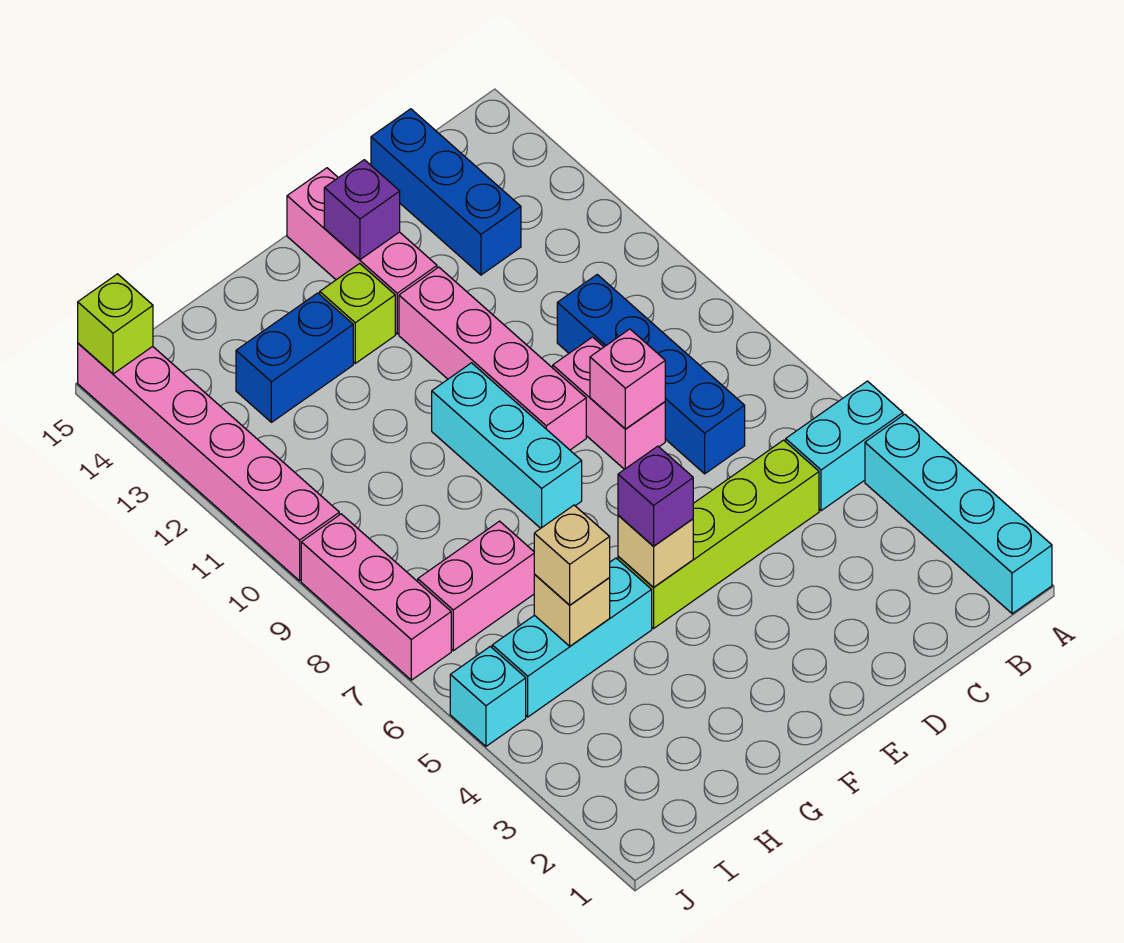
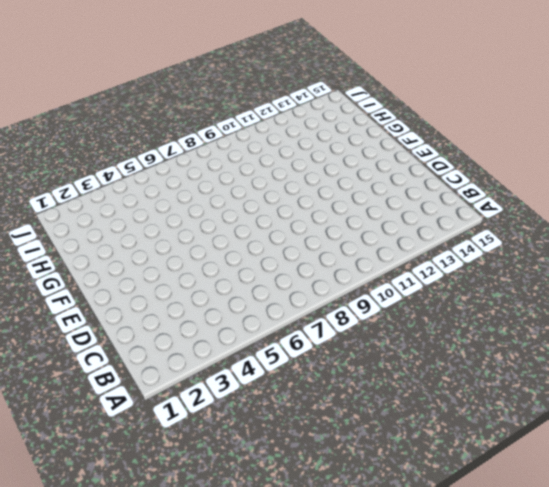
none -> cyan brick A1:A4 level 1
none -> cyan brick A5:B5 level 1
none -> lime brick C5:F5 level 1

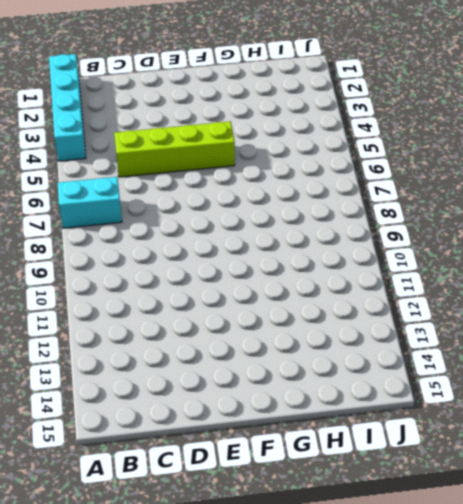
cyan brick A7:B7 level 1 -> cyan brick A5:B5 level 1
none -> blue brick C7:C10 level 1
none -> blue brick C13:C15 level 1
none -> pink brick D8:D9 level 1

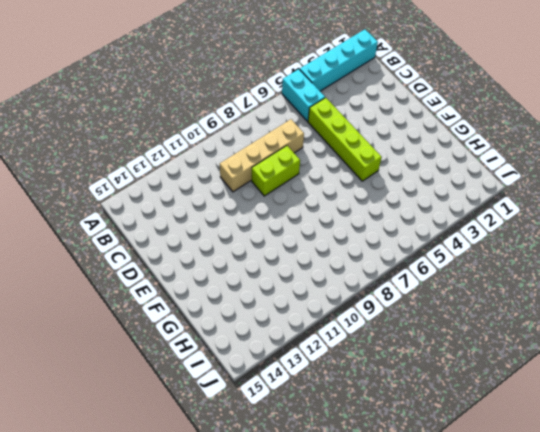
tan brick C7:C10 level 1 -> blue brick C7:C10 level 1
lime brick D8:D9 level 1 -> pink brick D8:D9 level 1
none -> blue brick C13:C15 level 1
none -> pink brick E9:E12 level 1
none -> pink brick E13:E15 level 1

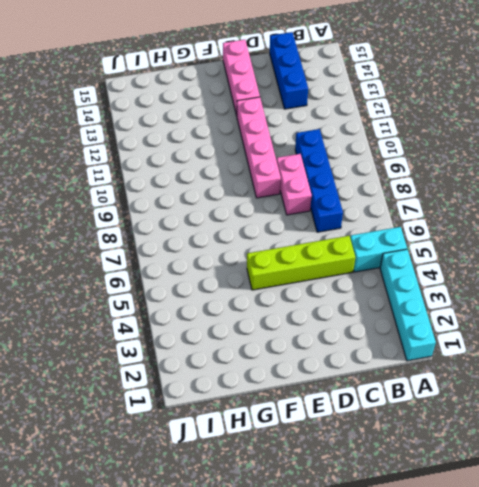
none -> cyan brick F8:F10 level 1
none -> lime brick F13 level 1
none -> cyan brick G5:I5 level 1

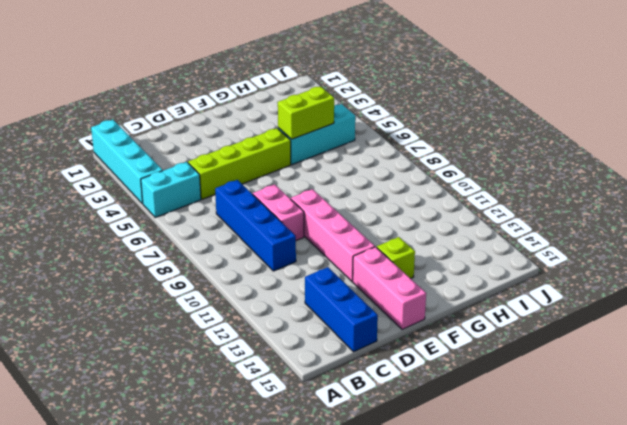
lime brick G5:H5 level 2 -> tan brick H5 level 2
none -> cyan brick F8:F10 level 1
none -> blue brick G13:H13 level 1
none -> pink brick H7:I7 level 1

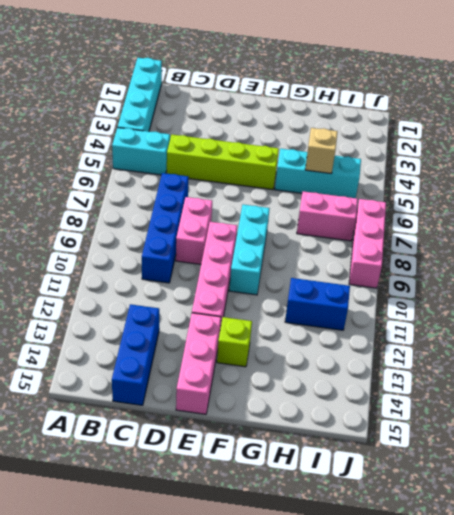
blue brick H11:I11 level 1 -> blue brick G13:H13 level 1
none -> cyan brick J5 level 1
none -> pink brick J10:J15 level 1
none -> pink brick D8 level 2

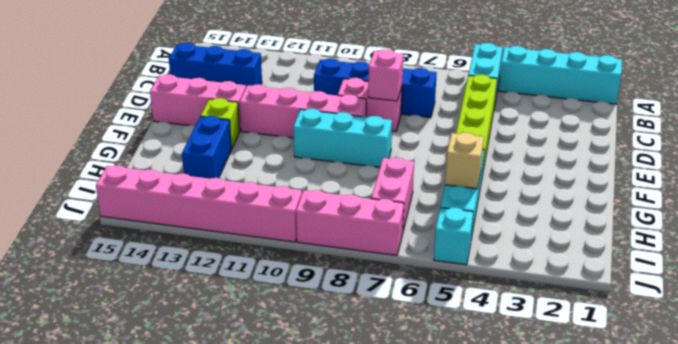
none -> purple brick E14 level 2
none -> tan brick F5 level 2
none -> lime brick J15 level 2

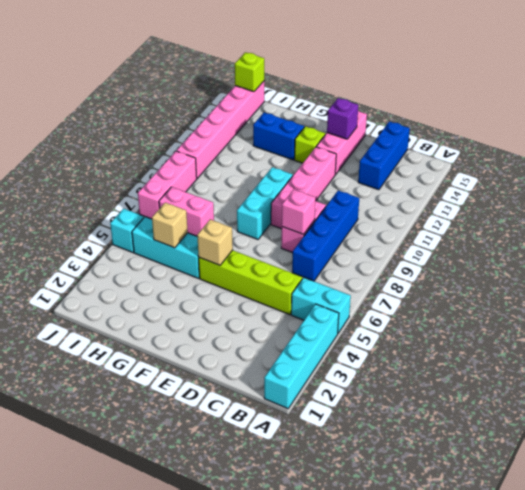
none -> purple brick F5 level 3
none -> tan brick H5 level 3

